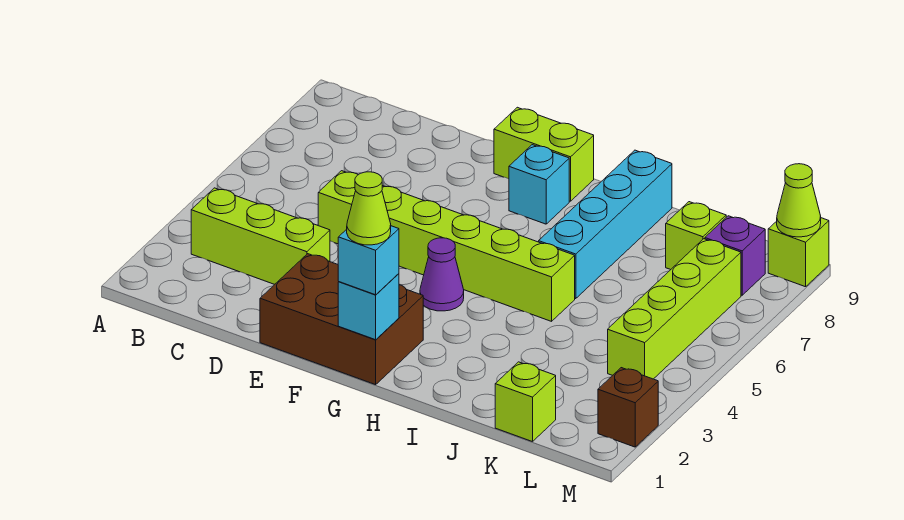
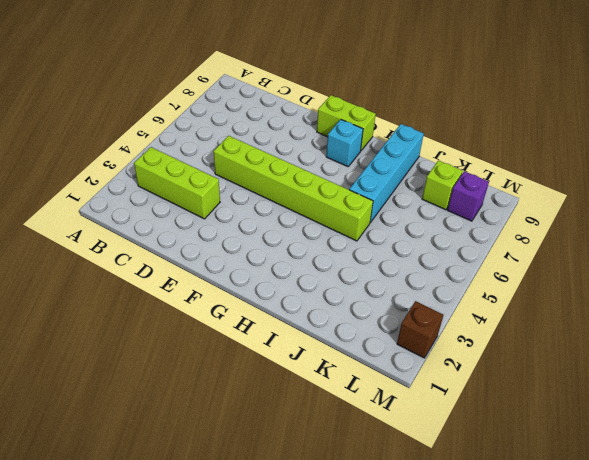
none -> brown brick E1:G2 level 1
none -> purple cone G4 level 1
none -> lime brick K1 level 1

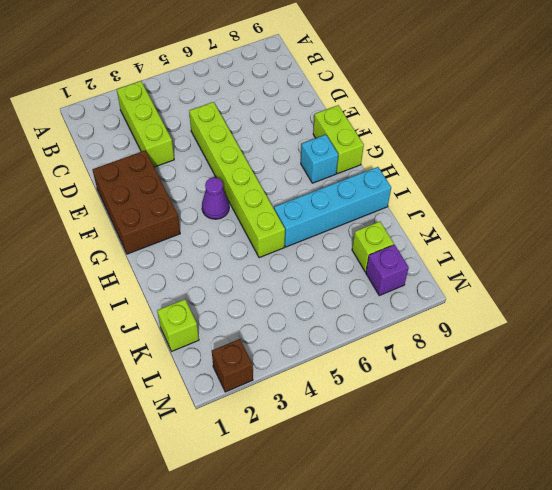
none -> lime brick L4:L7 level 1
none -> lime brick M9 level 1
none -> cyan brick G1 level 2

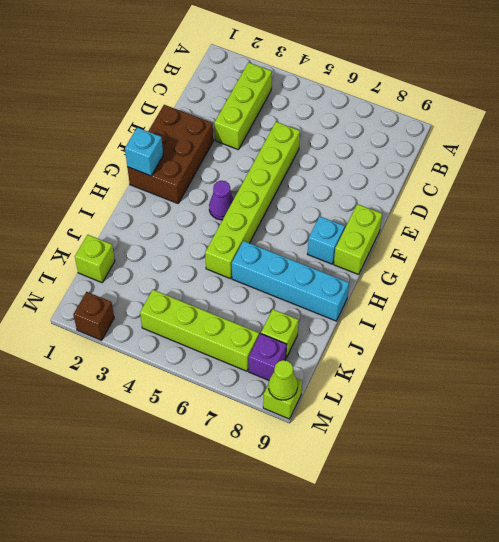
none -> cyan brick G1 level 3
none -> lime cone G1 level 4

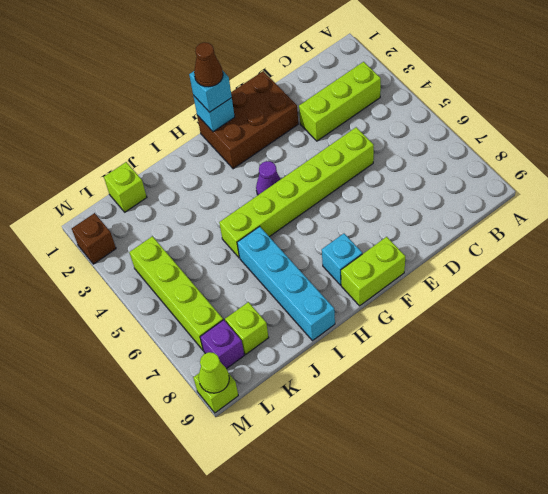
brown cone G1 level 4 -> lime cone G1 level 4

